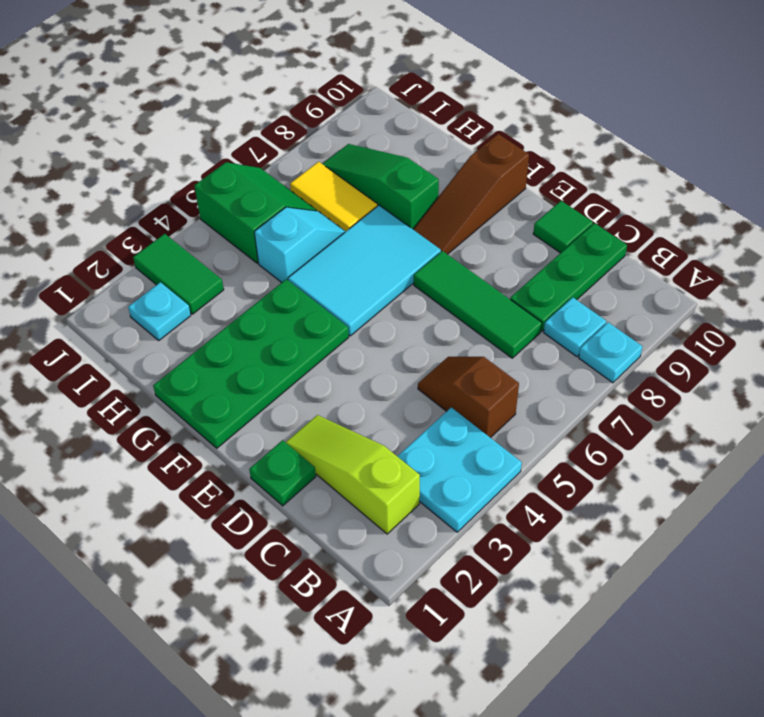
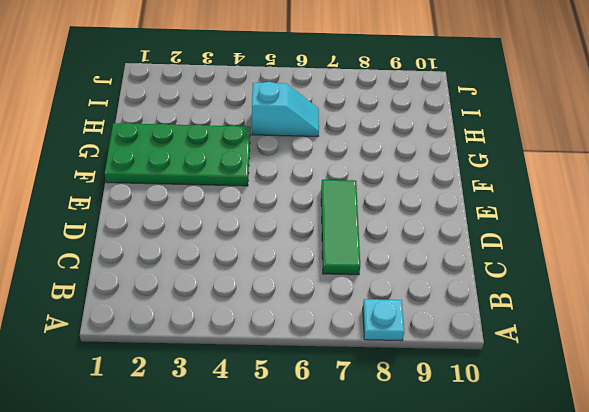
none -> cyan plate A3:B4 level 1
none -> lime slope B2:D2 level 1 top B
none -> brown slope B5:C5 level 1 top B

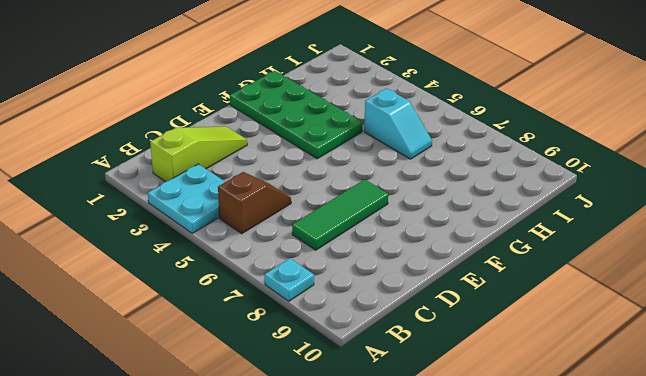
none -> cyan plate B8 level 1
none -> green plate C8:C10 level 1
none -> green plate D1 level 1

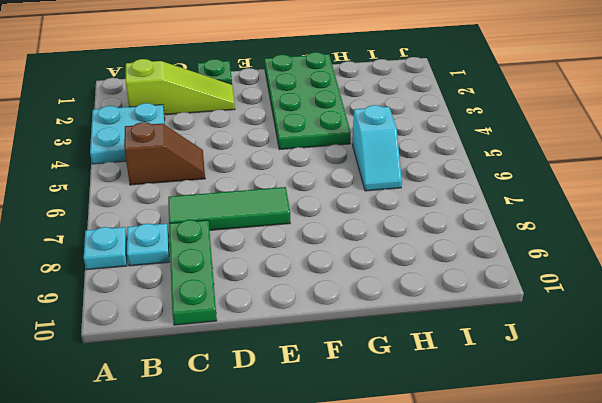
none -> green tile D10 level 1
none -> cyan tile F5:G7 level 1
none -> brown slope F8:F10 level 1 top 10

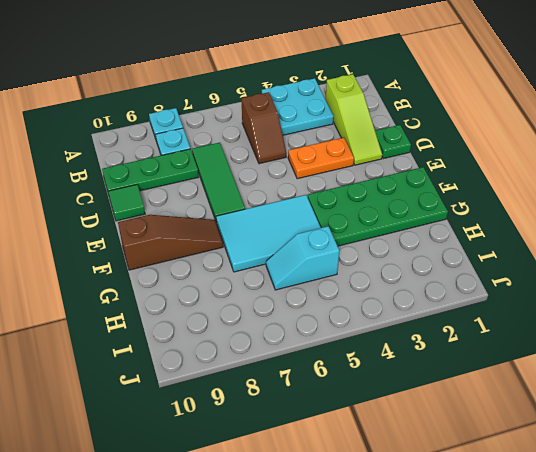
orange plate D3:D4 level 1 -> none
none -> green slope G8:I8 level 1 top G
none -> yellow tile H7:I7 level 1
none -> cyan plate I2 level 1

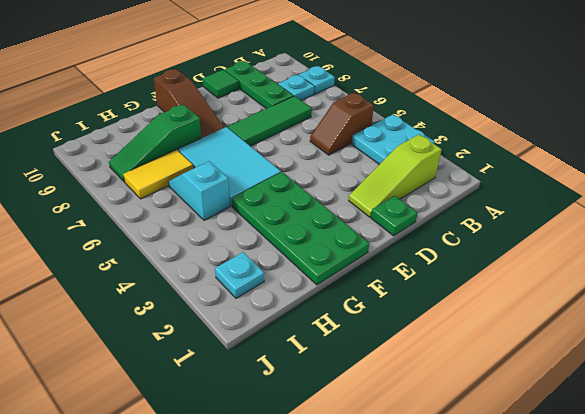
none -> green tile I3:J3 level 1
none -> green slope I5:J6 level 1 top 5

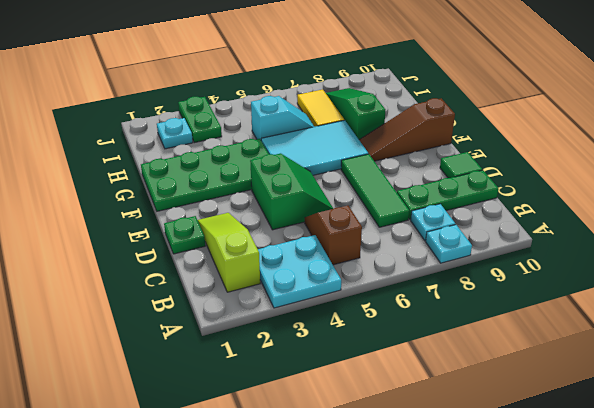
green slope D4:E5 level 1 top 4 -> green slope I5:J6 level 1 top 5
green plate I3:J3 level 1 -> green tile I3:J3 level 1

